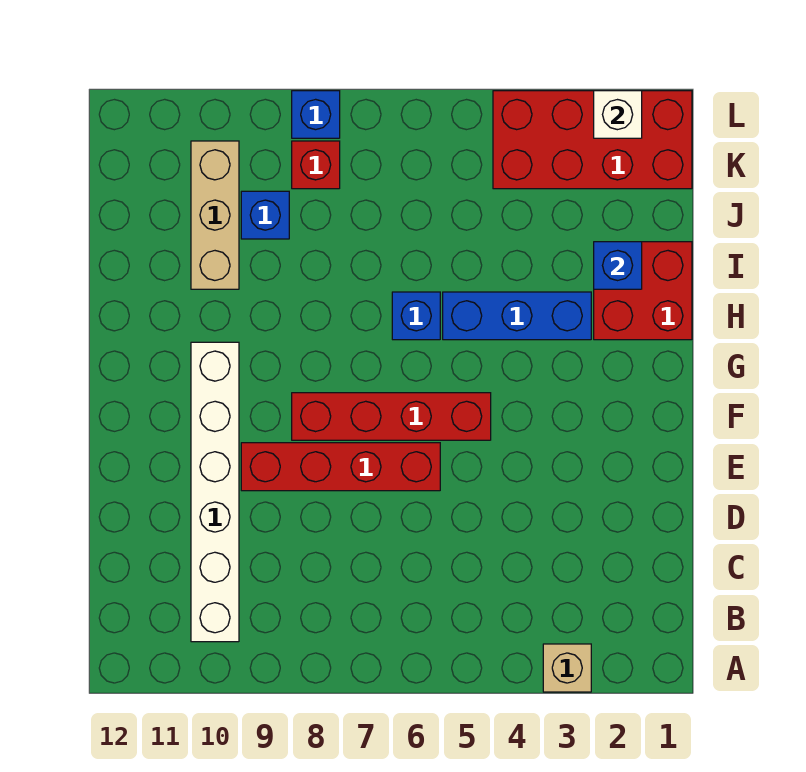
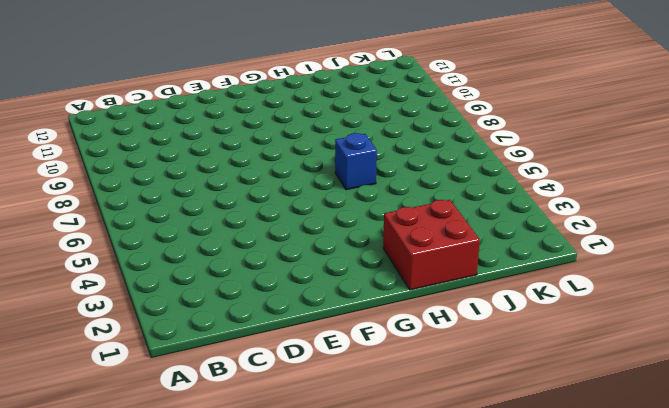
none -> tan brick A3 level 1
none -> white brick B10:G10 level 1
none -> red brick E6:E9 level 1

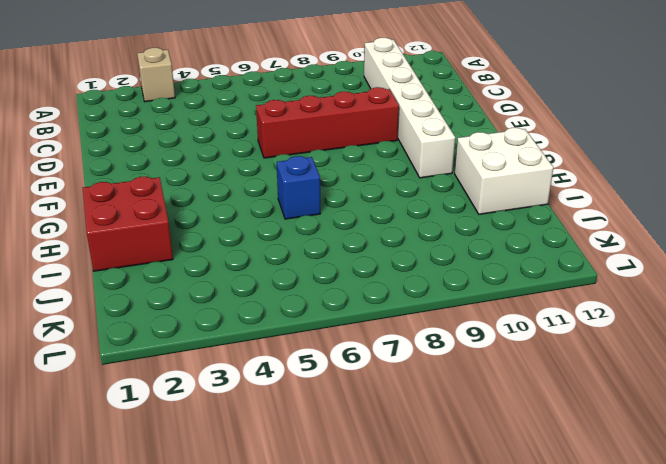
white brick H11:I12 level 1 -> none
none -> red brick F5:F8 level 1
none -> blue brick H3:H5 level 1
none -> tan brick I10:K10 level 1

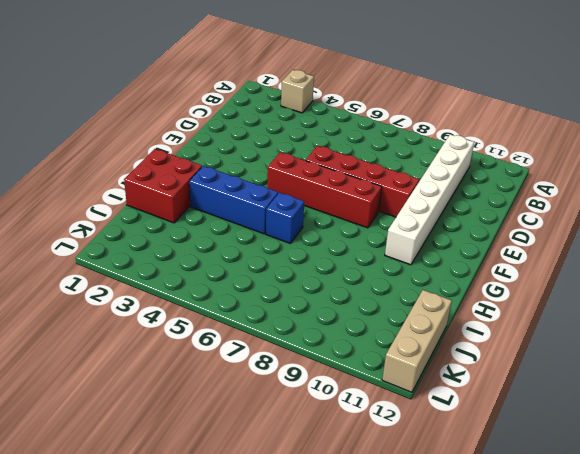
tan brick J12:L12 level 1 -> tan brick I10:K10 level 1
none -> blue brick J9 level 1
none -> red brick K1:L4 level 1
none -> red brick K8 level 1

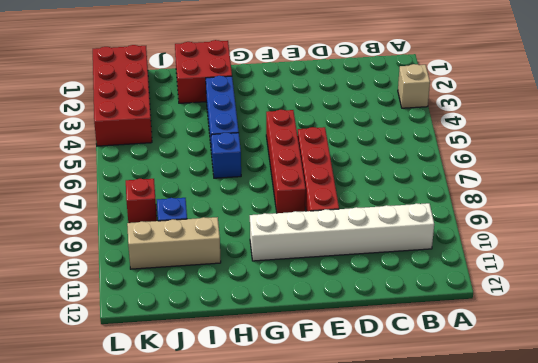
none -> blue brick L8 level 1
none -> blue brick I2 level 2
none -> white brick L2 level 2

